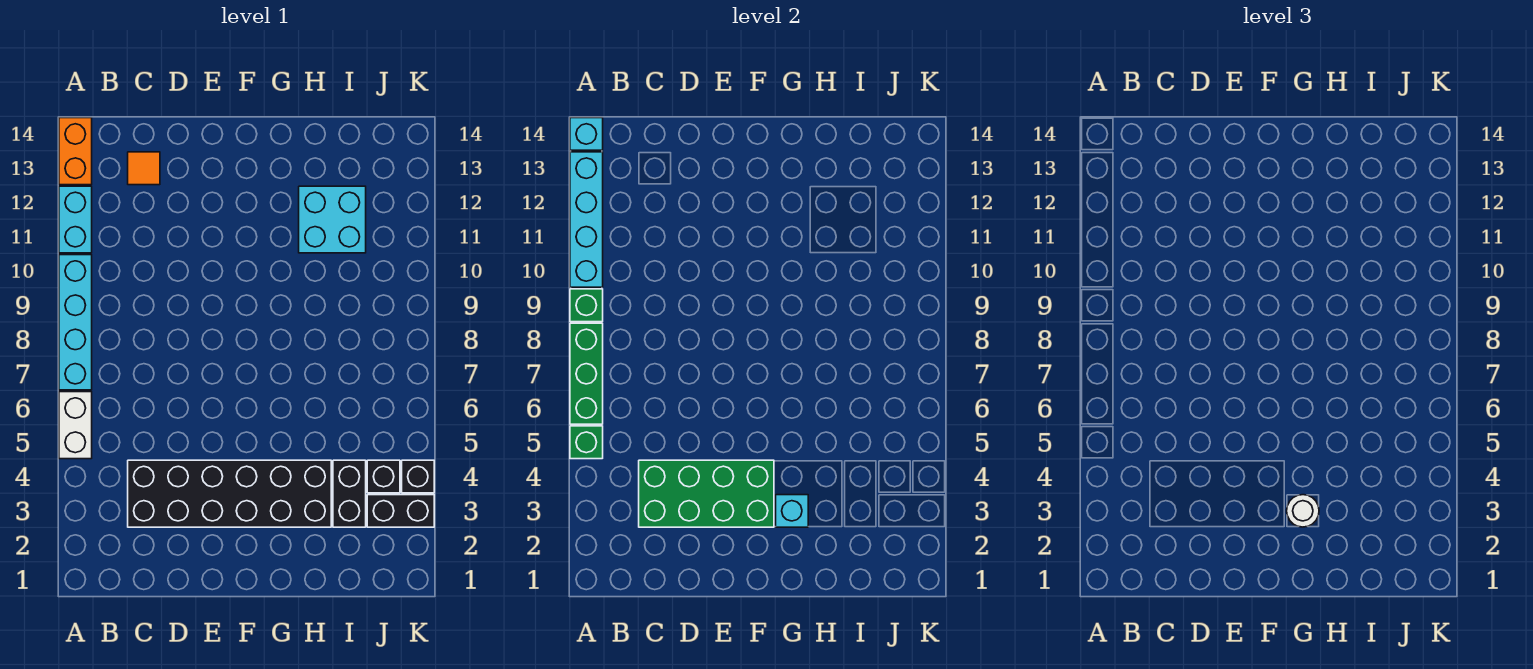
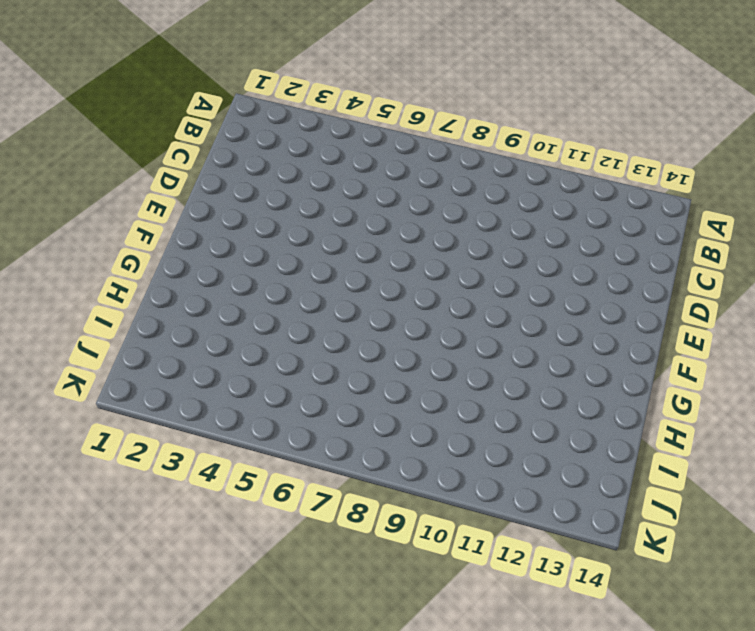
none -> white brick A5:A6 level 1
none -> cyan brick A7:A10 level 1
none -> cyan brick A11:A12 level 1

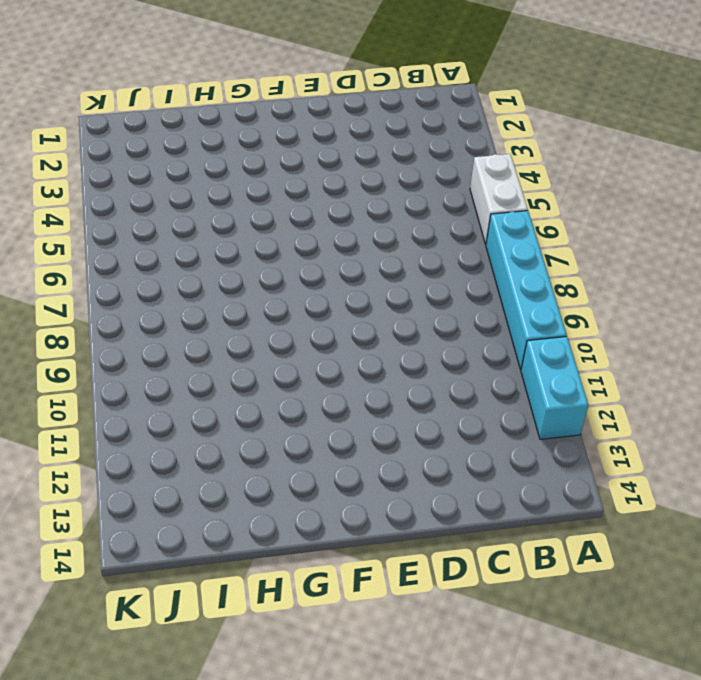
none -> orange brick A13:A14 level 1
none -> black brick C3:H4 level 1
none -> orange tile C13 level 1

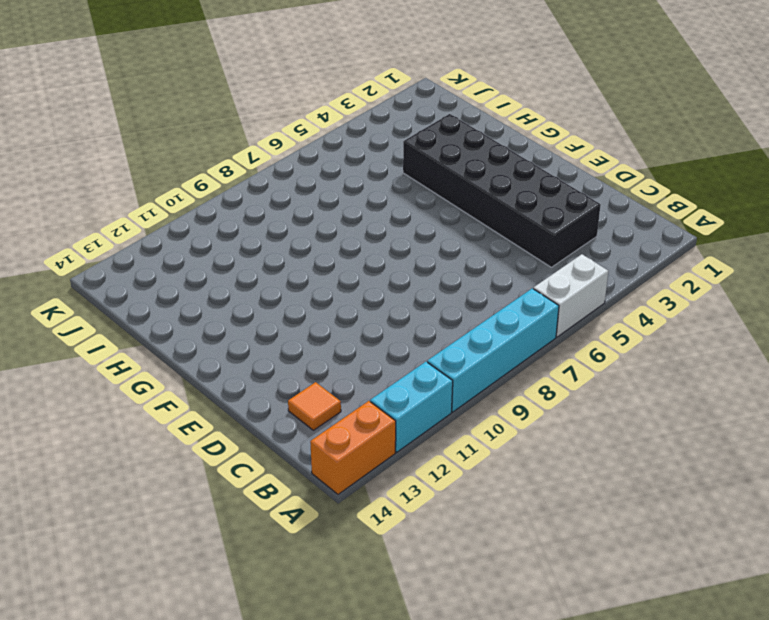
none -> cyan brick H11:I12 level 1
none -> black brick I3:I4 level 1
none -> black brick J3:K3 level 1

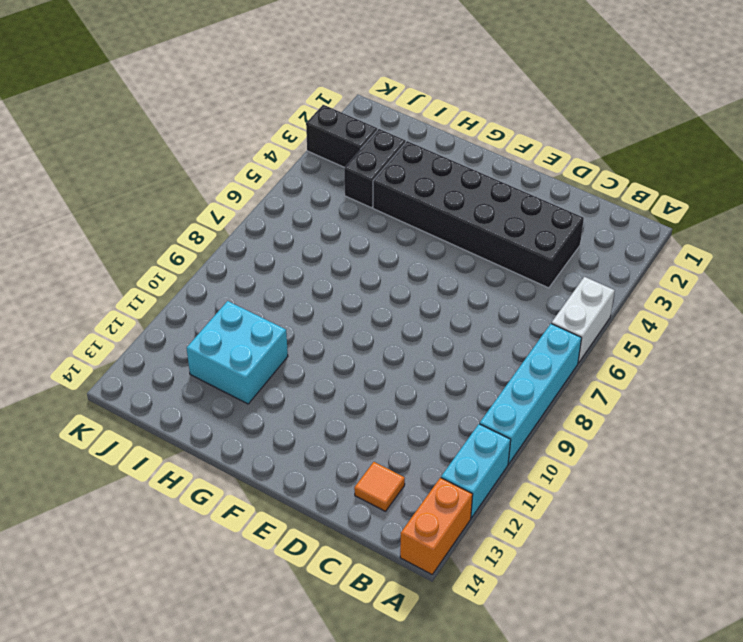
none -> black brick J4 level 1
none -> black brick K4 level 1
none -> green brick A5 level 2

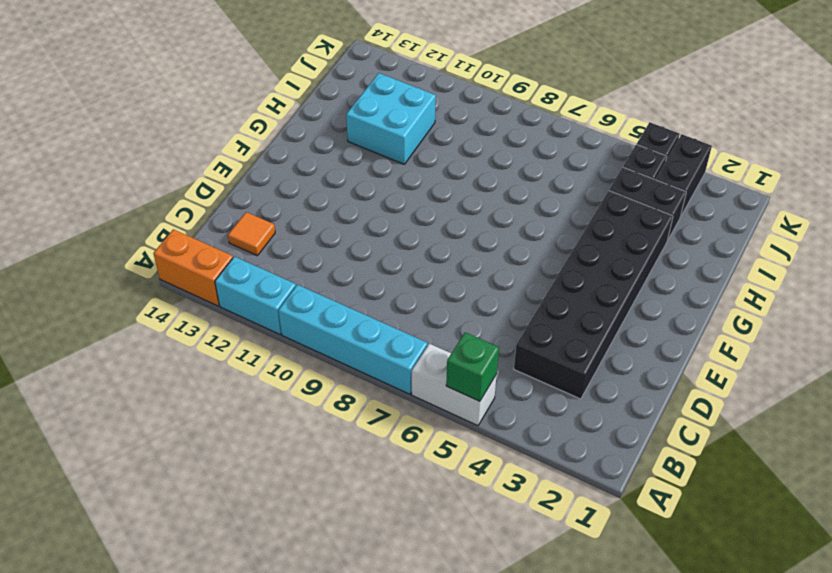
none -> green brick A6:A8 level 2
none -> green brick A9 level 2
none -> cyan brick A10:A13 level 2

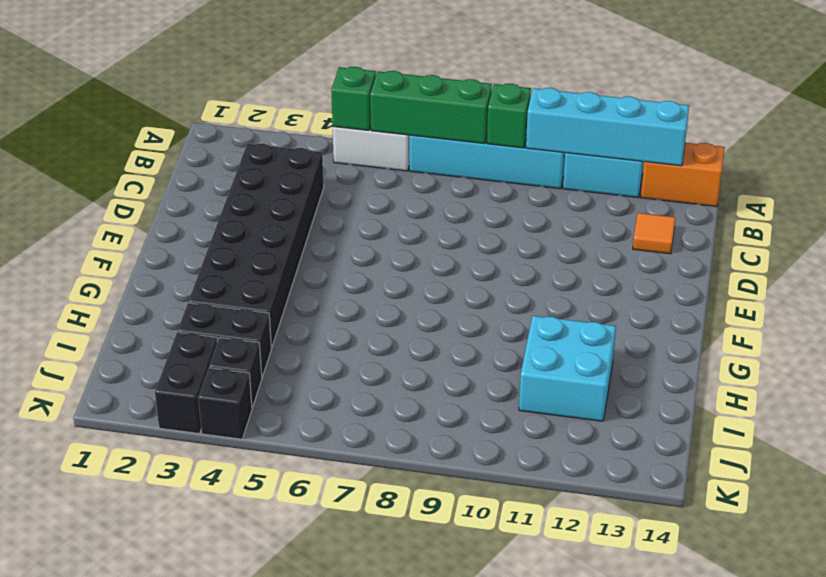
none -> cyan brick A14 level 2
none -> green brick C3:F4 level 2
none -> cyan brick G3 level 2

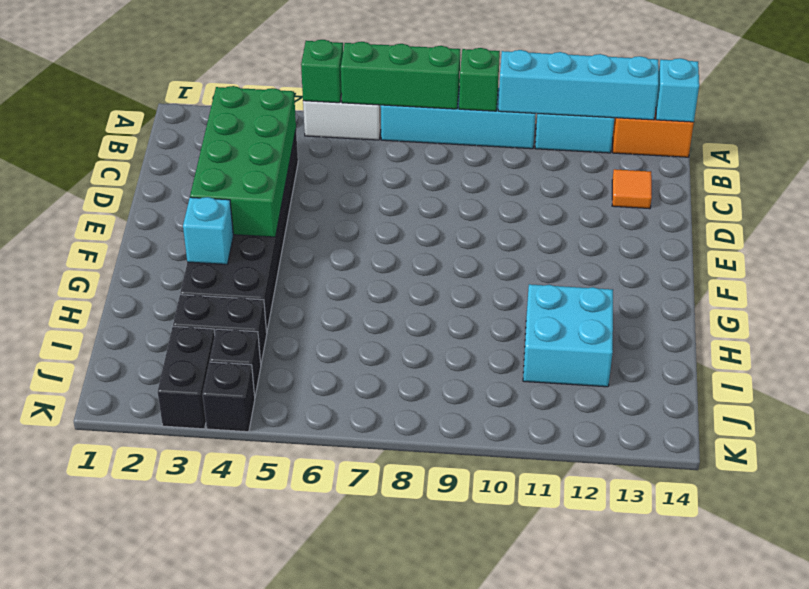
none -> white round brick G3 level 3

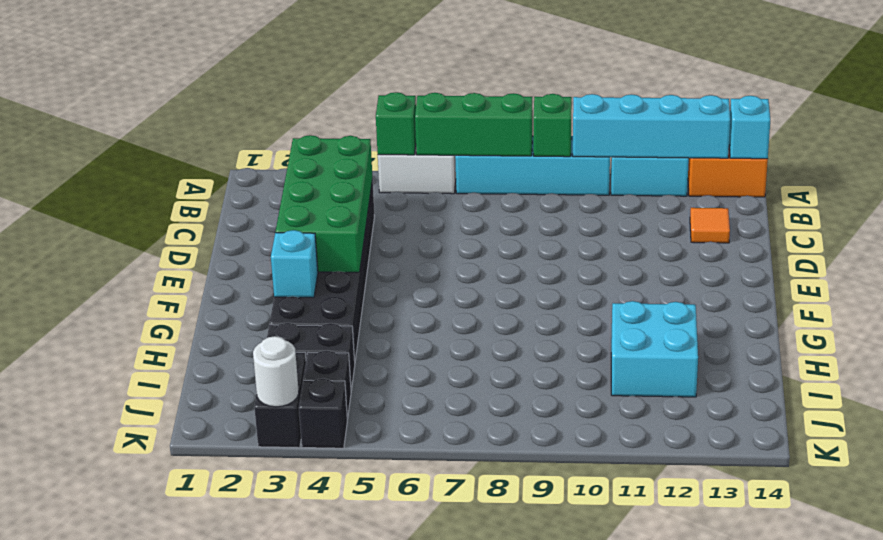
white round brick K3 level 2 -> white round brick G3 level 3

